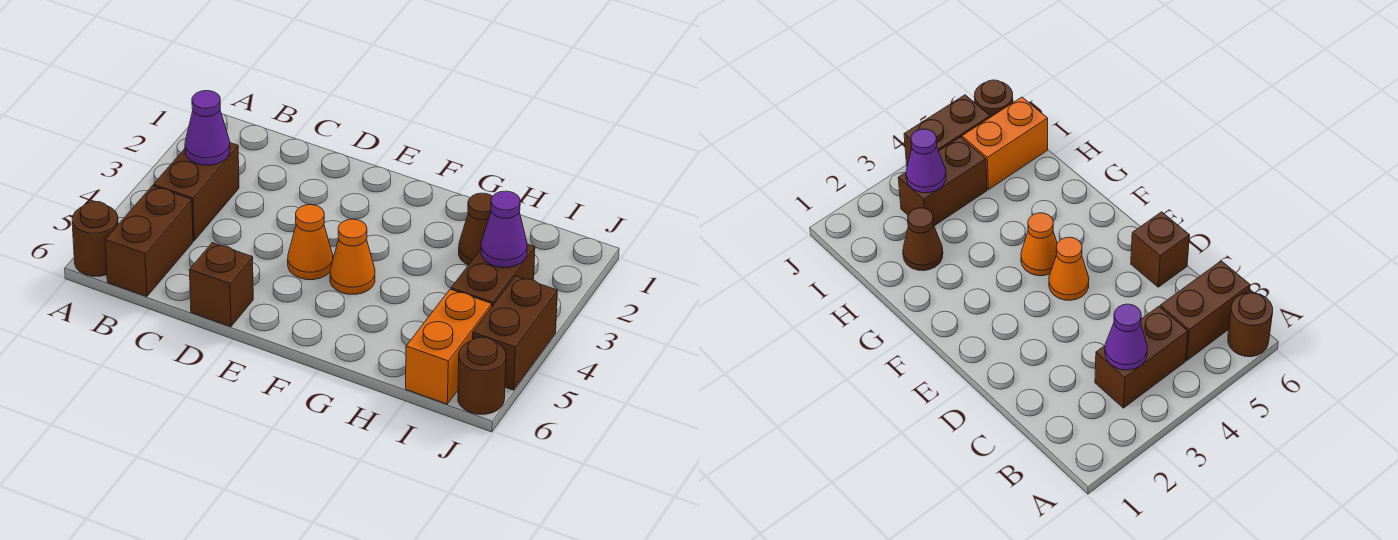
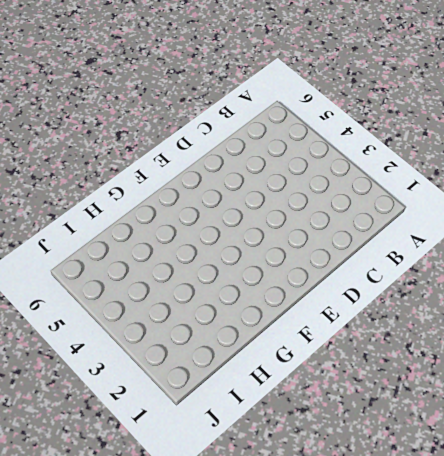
none -> brown round brick A6 level 1
none -> brown brick B3:B4 level 1
none -> brown brick B5:B6 level 1

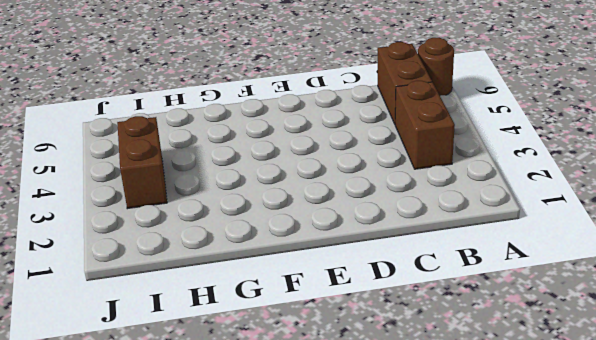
none -> brown brick D6 level 1
none -> orange cone E4 level 1
none -> orange cone F4 level 1

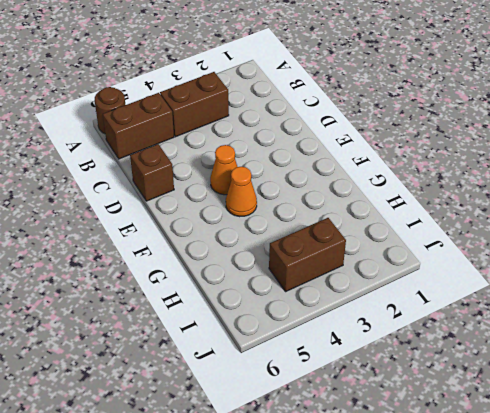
none -> brown cone H2 level 1
none -> orange brick I5:I6 level 1
none -> brown brick J4:J5 level 1

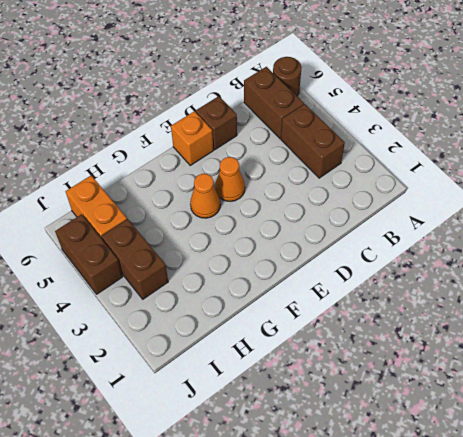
orange brick E6 level 1 -> none
none -> brown cone H2 level 1
none -> brown round brick J6 level 1
none -> purple cone B3 level 2

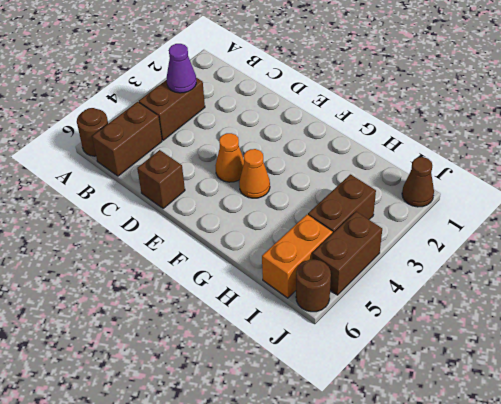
brown cone J1 level 1 -> brown cone H2 level 1
none -> purple cone I3 level 2

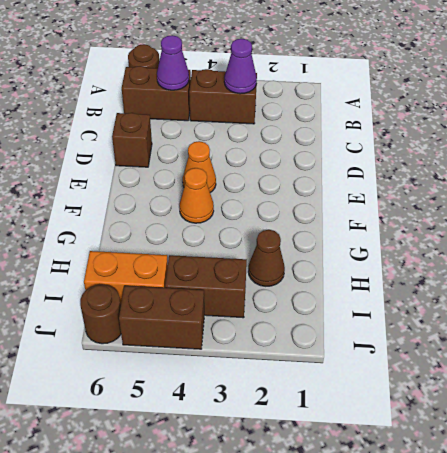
purple cone B5 level 2 -> purple cone I3 level 2

